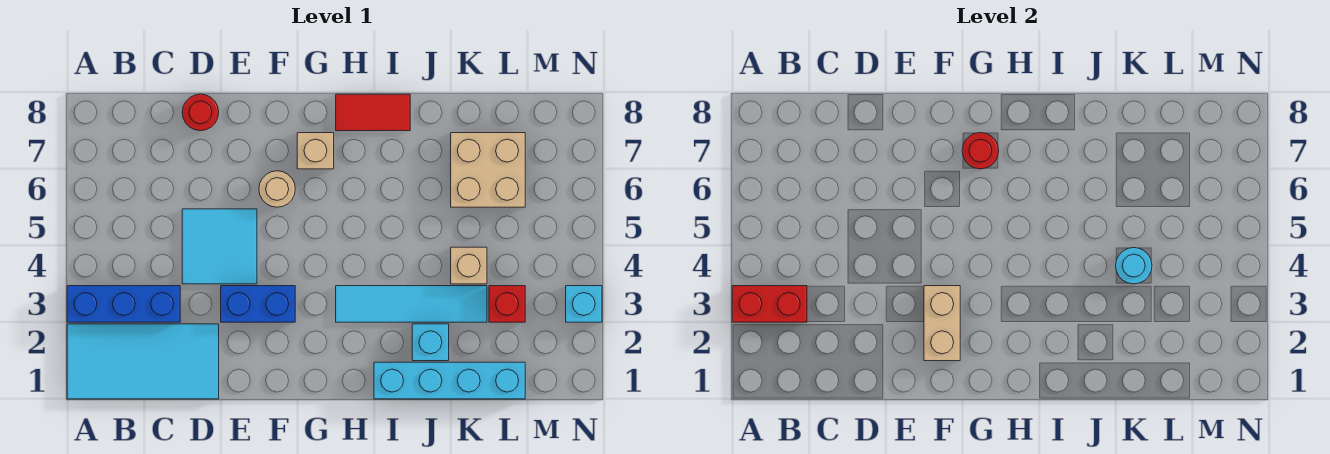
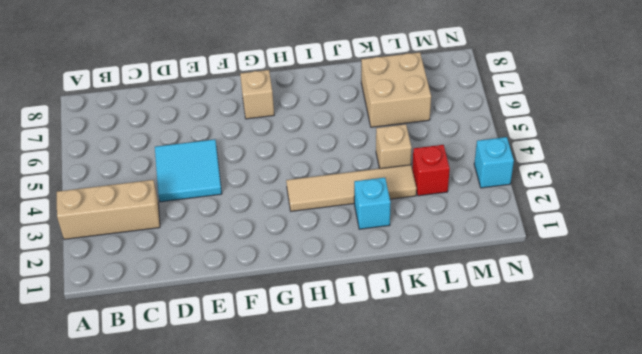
tan brick A3:C3 level 1 -> blue brick A3:C3 level 1
tan tile H3:K3 level 1 -> cyan tile H3:K3 level 1
none -> cyan tile A1:D2 level 1
none -> red round brick D8 level 1
none -> blue brick E3:F3 level 1

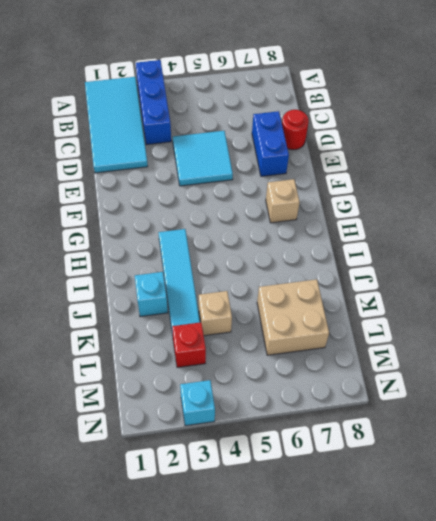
blue brick D7:E7 level 1 -> blue brick E3:F3 level 1
none -> tan round brick F6 level 1
none -> red tile H8:I8 level 1
none -> cyan brick I1:L1 level 1

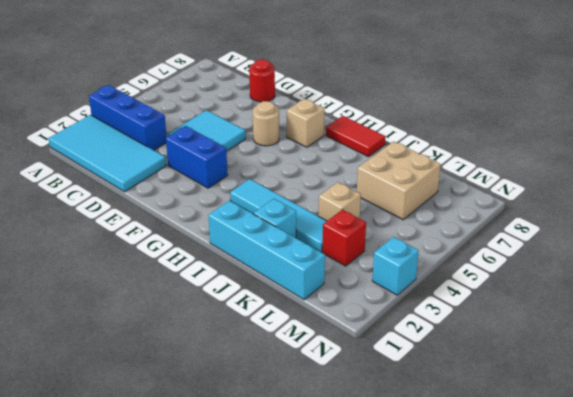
none -> red brick A3:B3 level 2
none -> tan brick F2:F3 level 2
none -> red round brick G7 level 2

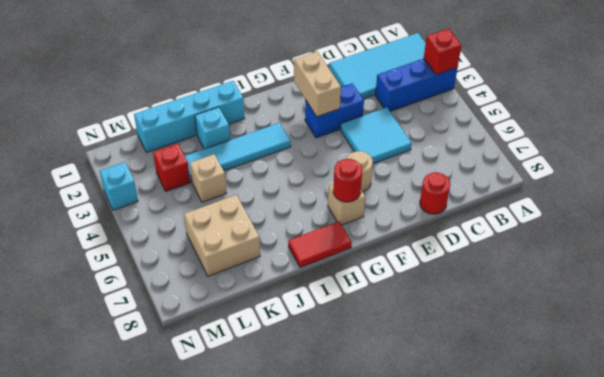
red brick A3 level 2 -> red brick A3:B3 level 2
none -> cyan round brick K4 level 2

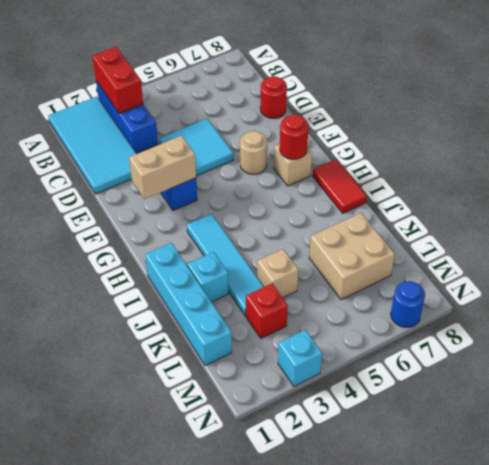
blue round brick N7 level 1 -> none
none -> cyan round brick K4 level 2

